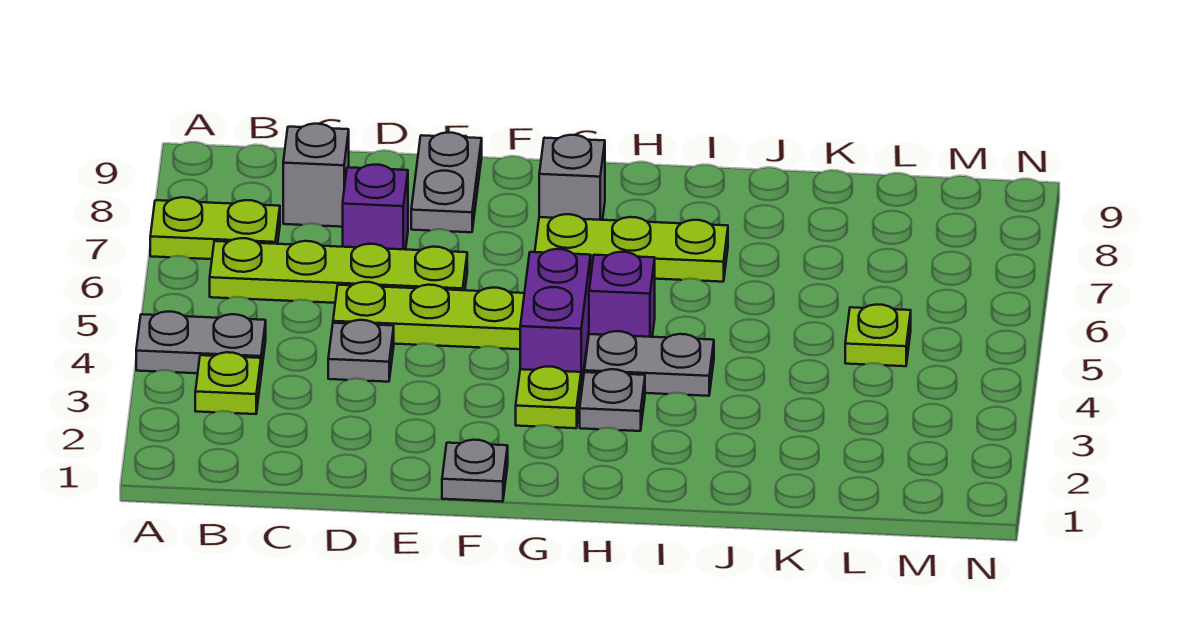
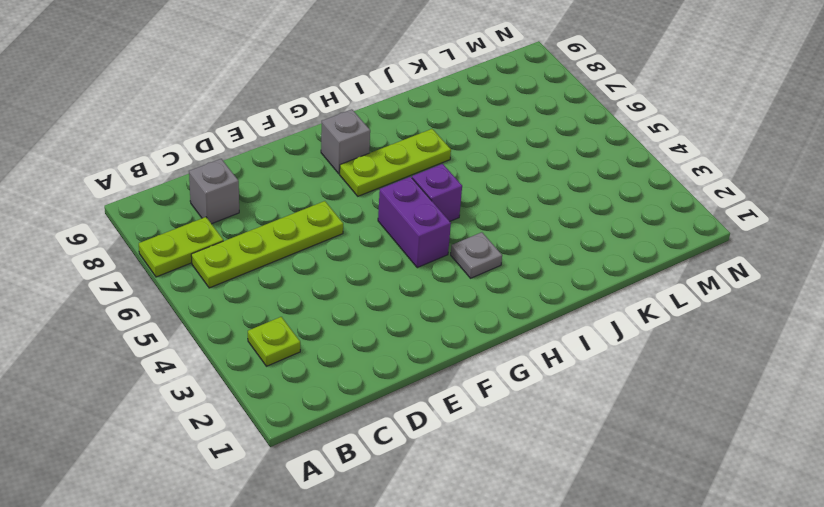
none -> grey plate A4:B4 level 1
none -> grey plate D4 level 1
none -> lime plate D5:F5 level 1

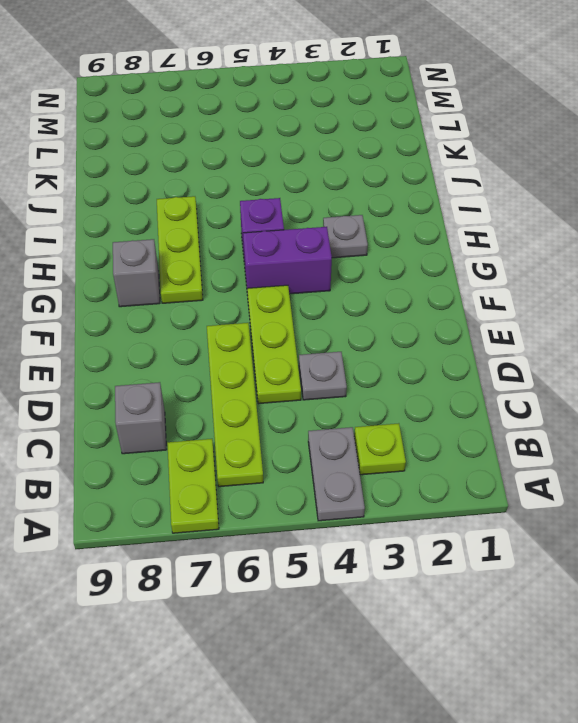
none -> purple brick D7 level 1
none -> grey plate E8:E9 level 1
none -> grey plate F1 level 1

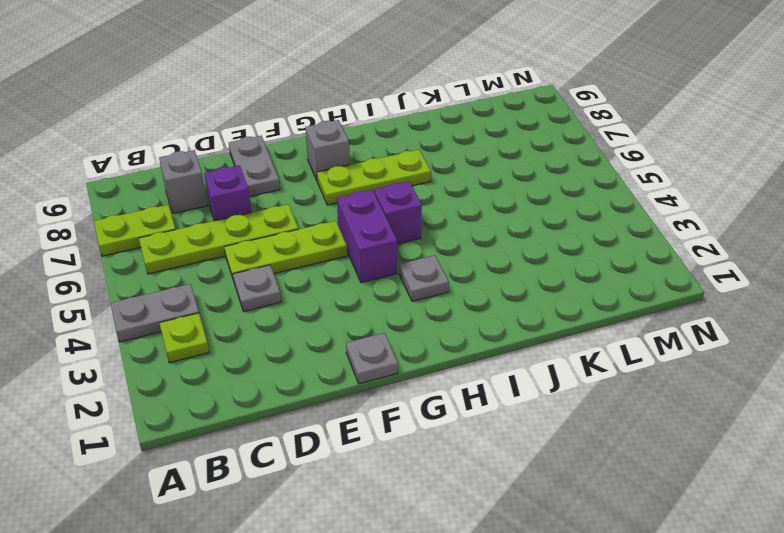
none -> lime plate G3 level 1
none -> grey plate H4:I4 level 1
none -> lime plate L5 level 1

